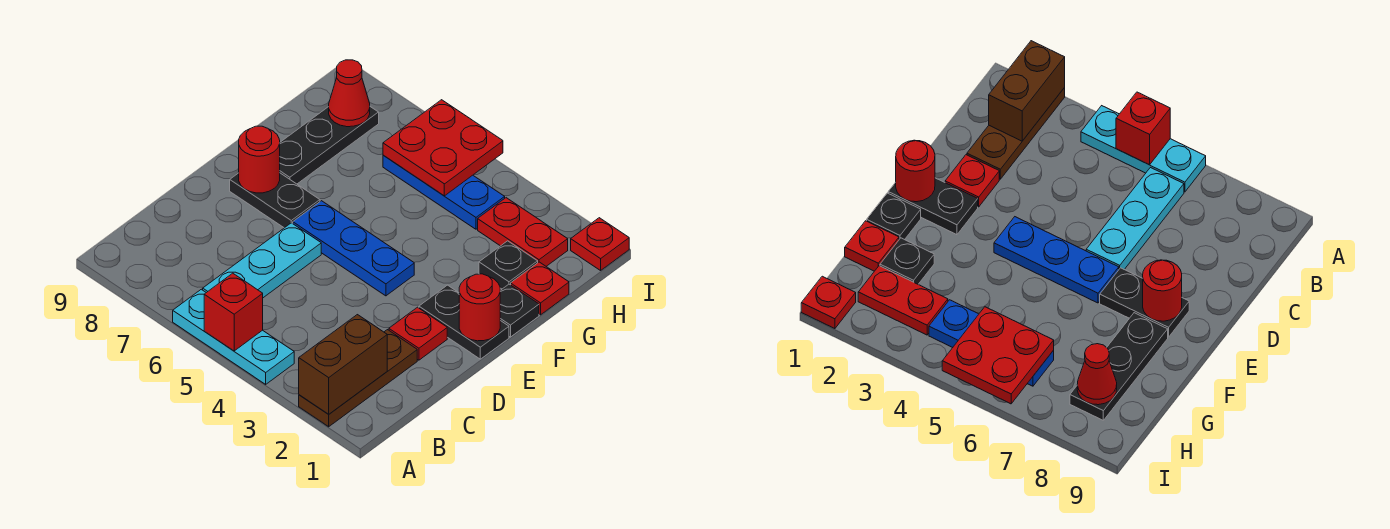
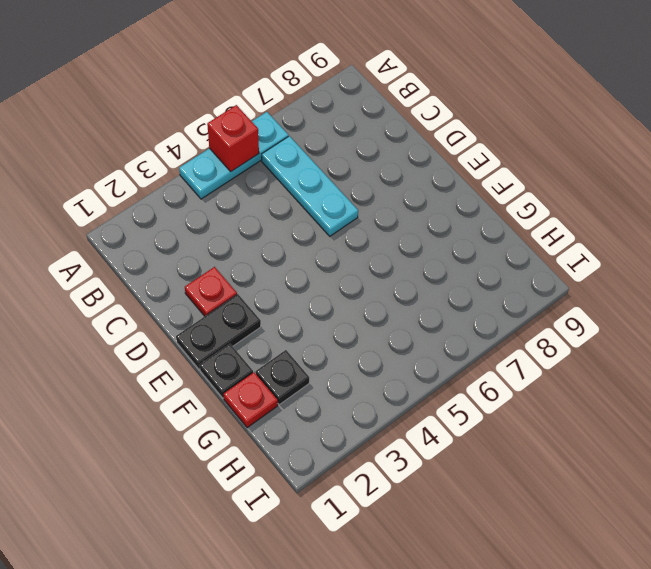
none -> brown plate A2:C2 level 1
none -> blue plate E4:E6 level 1
none -> black plate E7:E8 level 1

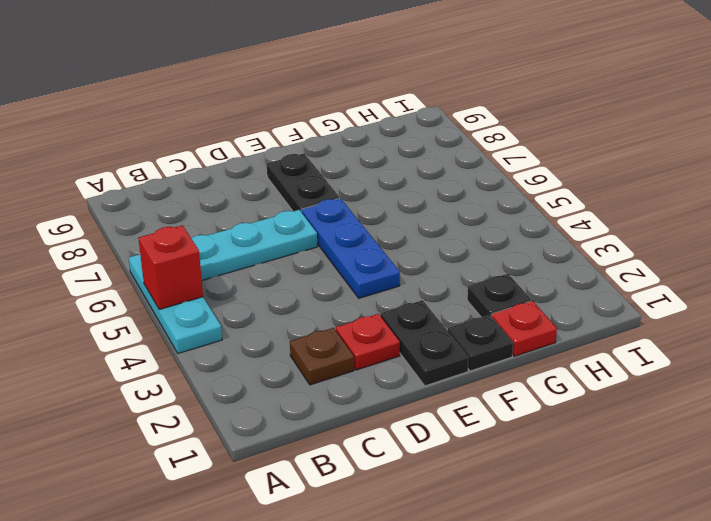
brown plate C2 level 1 -> brown plate A2:C2 level 1
none -> black plate F8:H8 level 1
none -> red plate H2:H3 level 1
none -> blue plate H4:H6 level 1

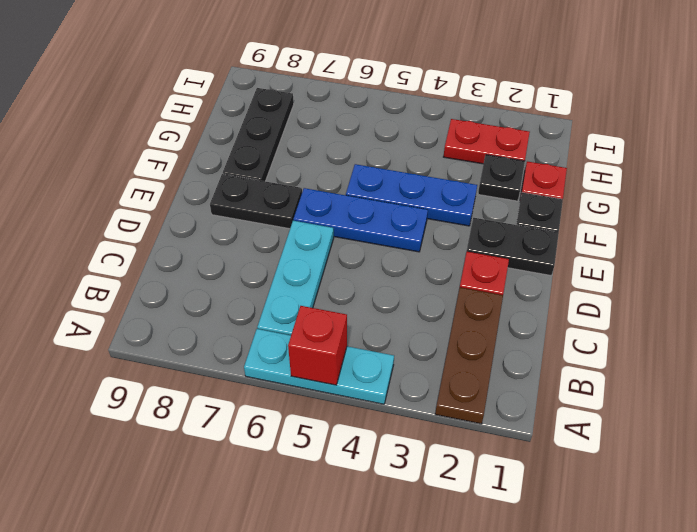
blue plate F3:F5 level 1 -> blue plate H4:H6 level 1
none -> red plate I1 level 1
none -> brown brick A2:B2 level 2
none -> red round brick E1 level 2

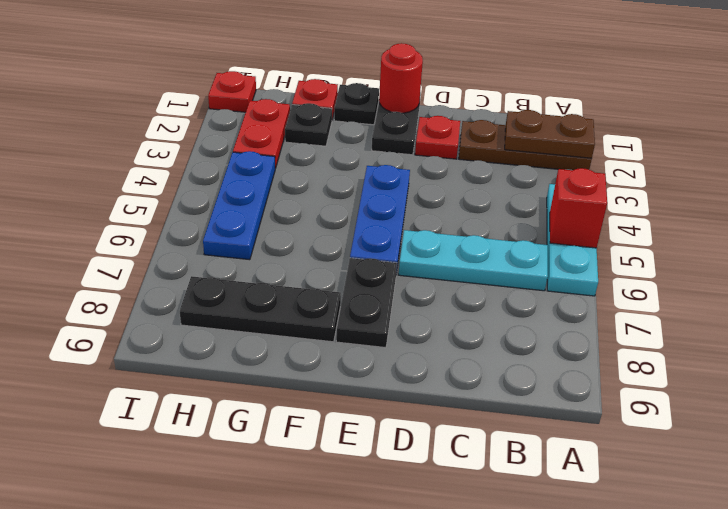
brown plate A2:B2 level 2 -> brown brick A2:B2 level 2
none -> red round brick E8 level 2
none -> red plate H5:I6 level 2
none -> red cone H8 level 2

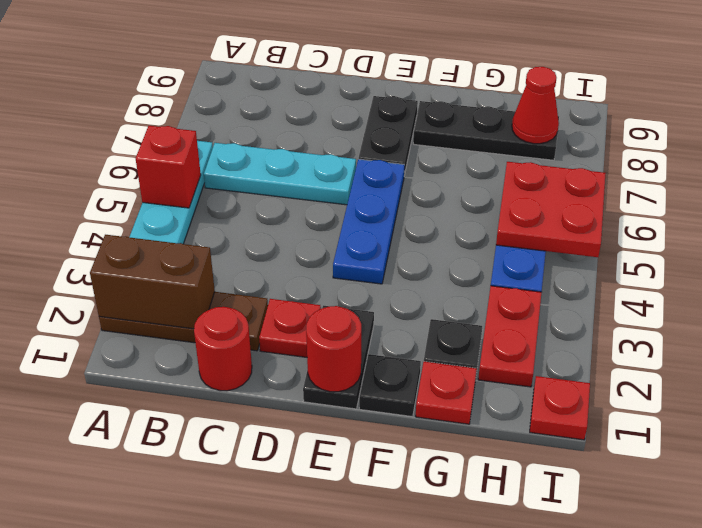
red round brick C1 level 1 -> red round brick E8 level 2

